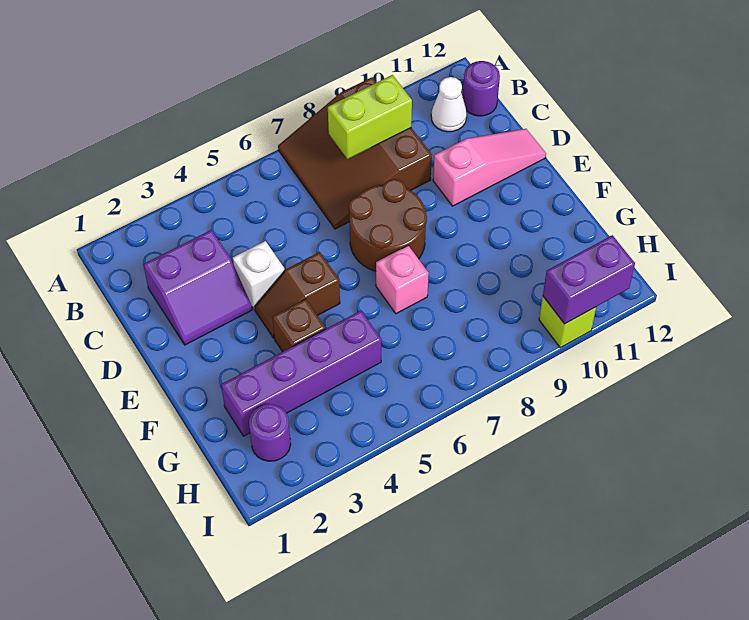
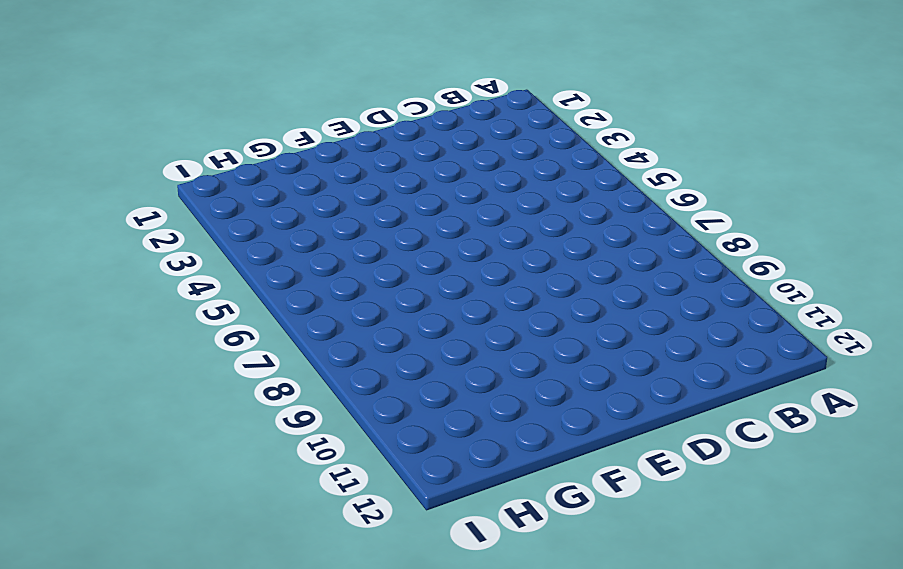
none -> brown slope A7:C9 level 1 top 9
none -> white cone B11 level 1
none -> purple round brick B12 level 1

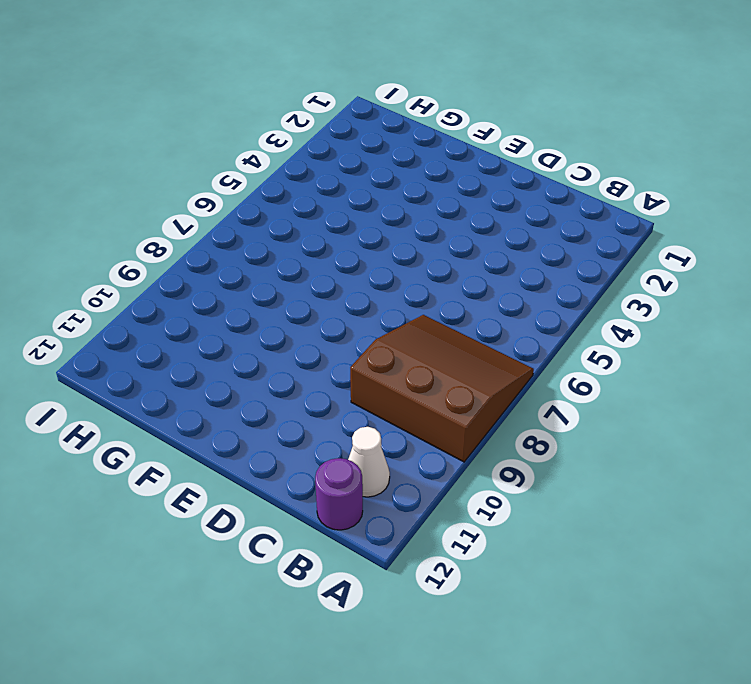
none -> purple slope C2:D3 level 1 top C
none -> white brick D4 level 1
none -> brown round brick D7:E8 level 1

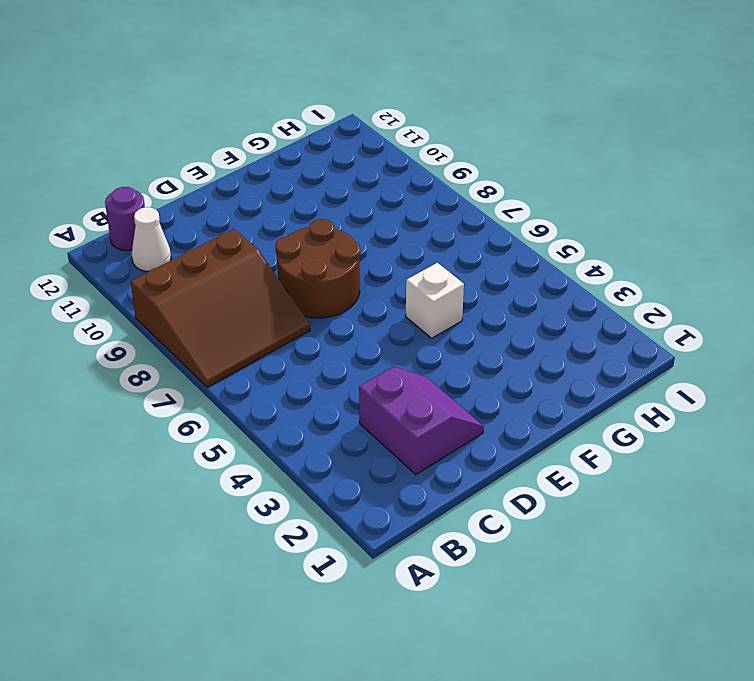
white brick F5 level 1 -> white brick D4 level 1
none -> pink slope D10:D12 level 1 top 10
none -> brown slope E4:E5 level 1 top 5
none -> brown brick F4 level 1

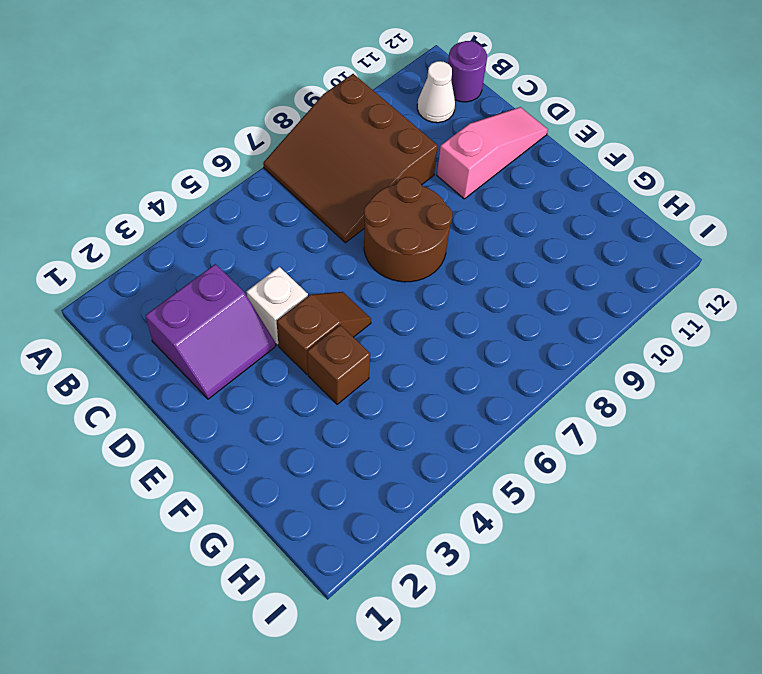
brown slope E4:E5 level 1 top 4 -> brown slope E4:E5 level 1 top 5
none -> pink brick F7 level 1
none -> purple brick G2:G5 level 1
none -> purple round brick H2 level 1

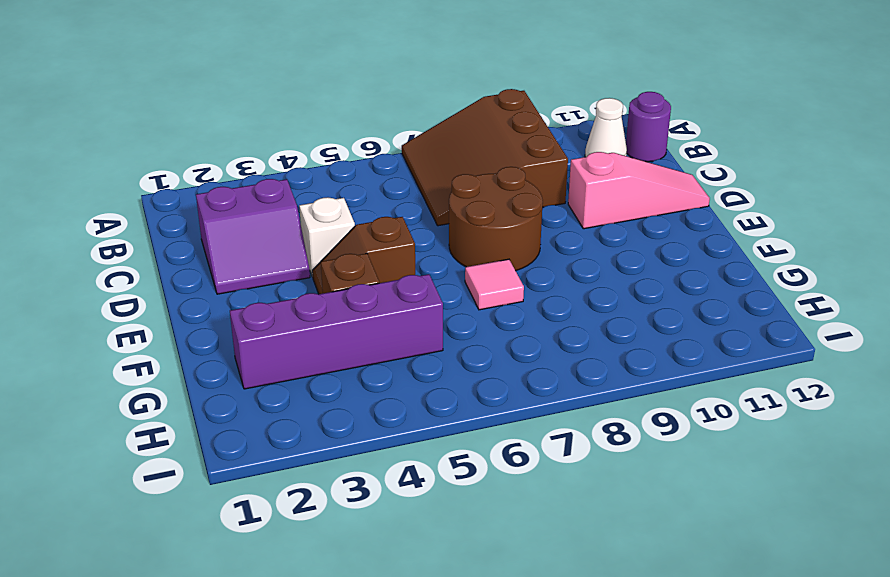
pink tile F7 level 1 -> pink brick F7 level 1
none -> purple round brick H2 level 1
none -> lime brick I10 level 1
none -> lime brick B8:B9 level 2

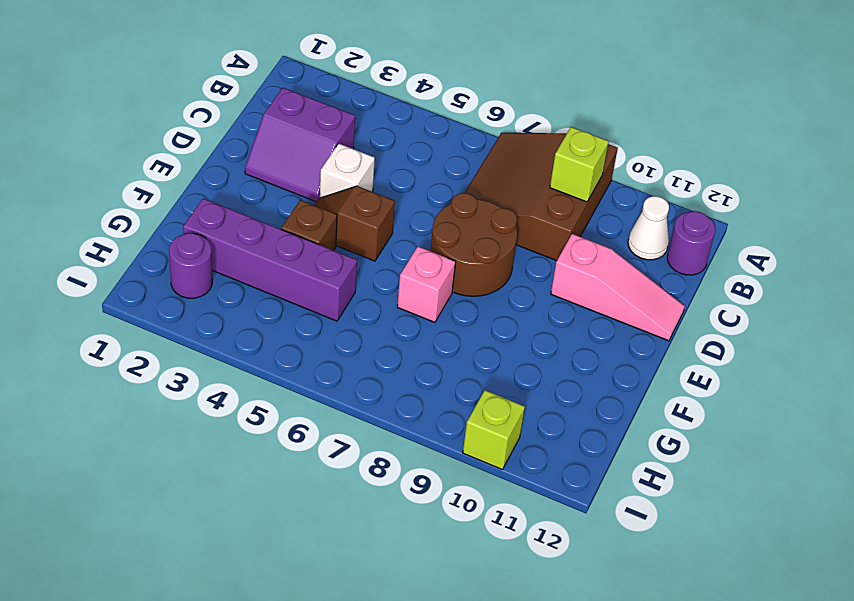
lime brick B9 level 2 -> lime brick B8:B9 level 2
none -> purple brick I10:I11 level 2

